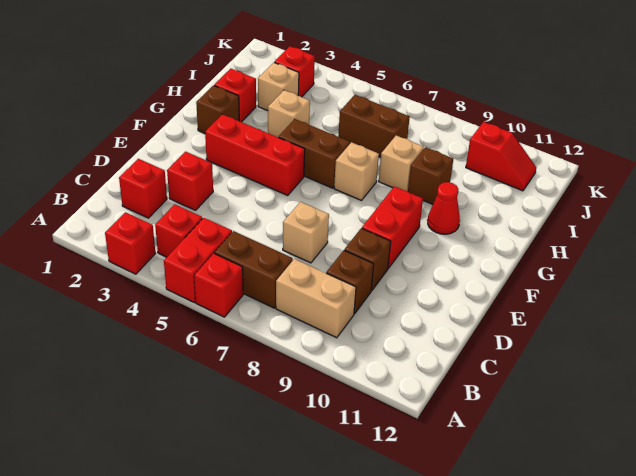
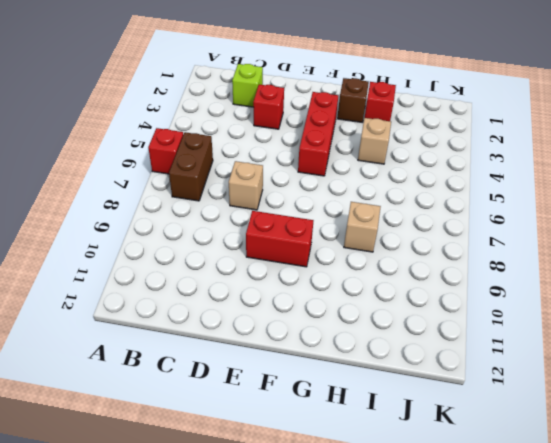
lime brick C2 level 1 -> red brick C2 level 1
none -> red brick A3 level 1
none -> red brick A5:B5 level 1
none -> red brick B4 level 1

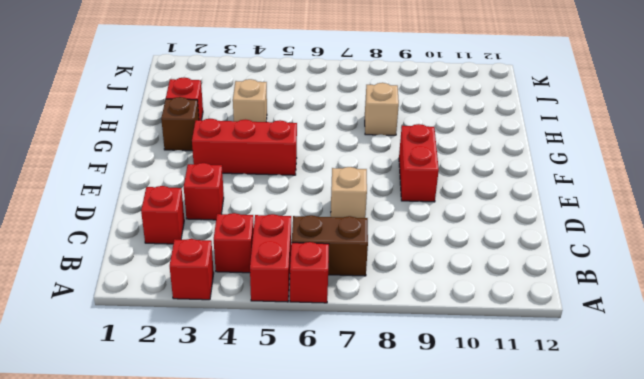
none -> tan brick B8:B9 level 1
none -> brown brick C9 level 1
none -> brown brick D9 level 1

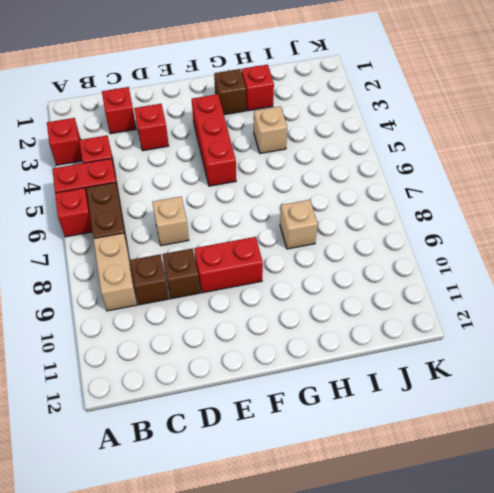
none -> brown brick G5:G6 level 1
none -> tan brick G7 level 1
none -> red cone G10 level 1

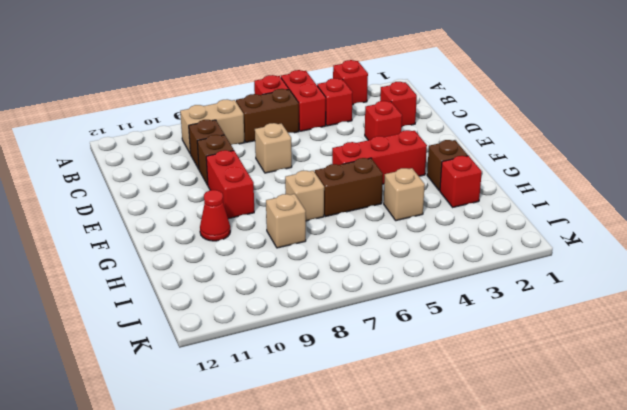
none -> brown brick H9 level 1
none -> tan brick I3 level 1
none -> brown brick I6:I7 level 1

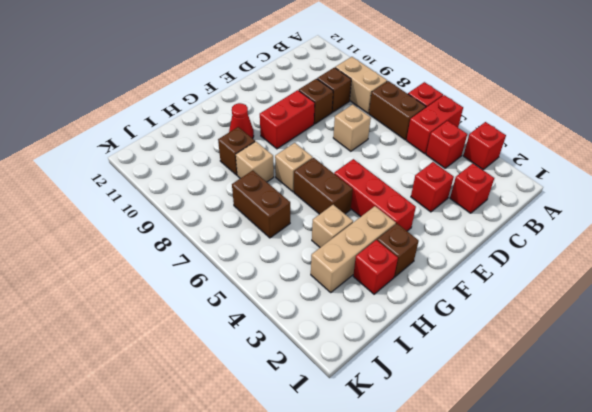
tan brick G3:I3 level 1 -> tan brick I3 level 1
none -> red brick J3 level 1
none -> red slope J10:J11 level 1 top 10

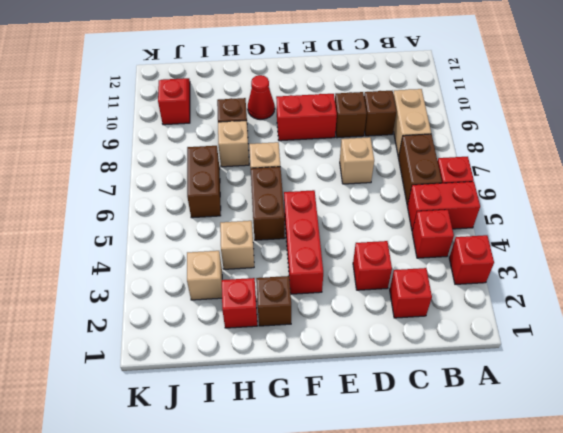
none -> red brick J3 level 1

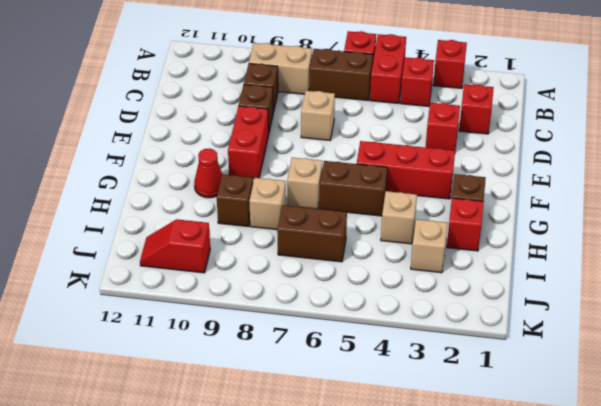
none -> red brick J3 level 1

